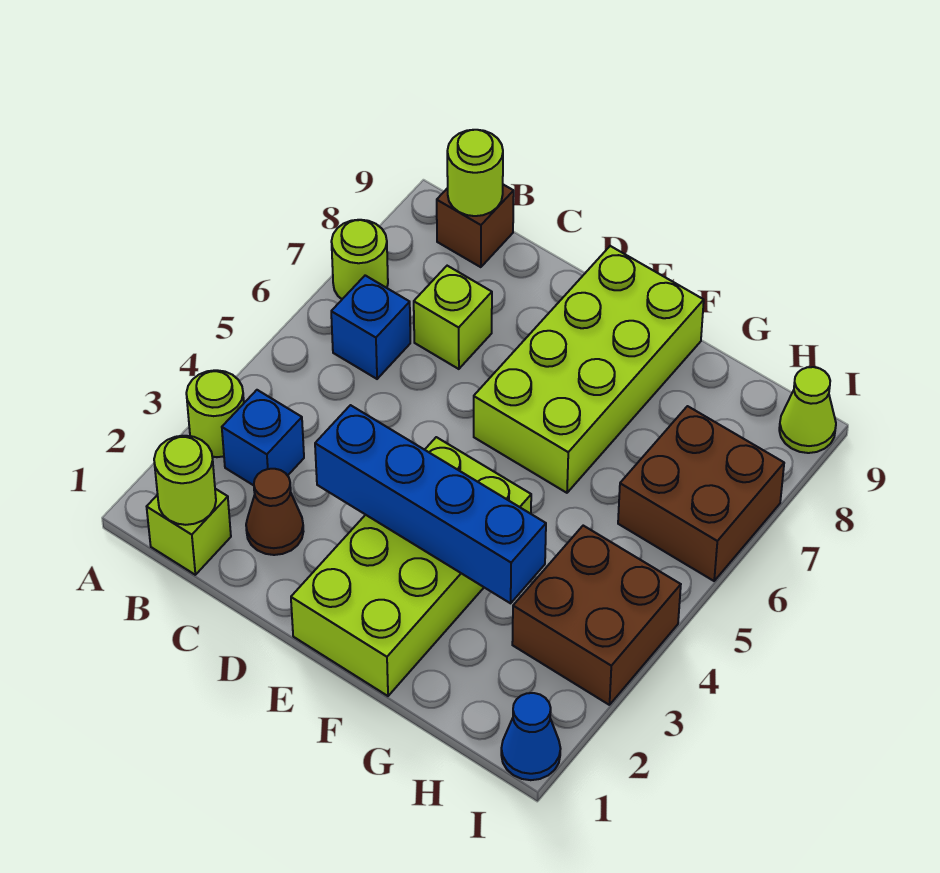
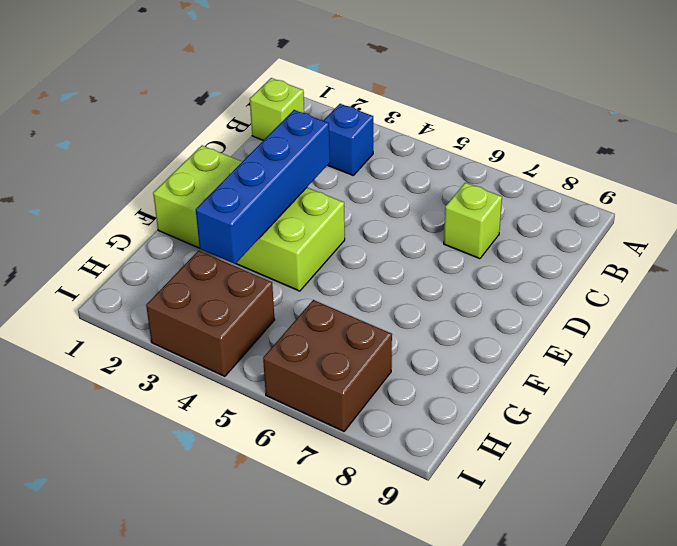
none -> lime round brick A3 level 1
none -> lime round brick A7 level 1
none -> blue brick B6 level 1

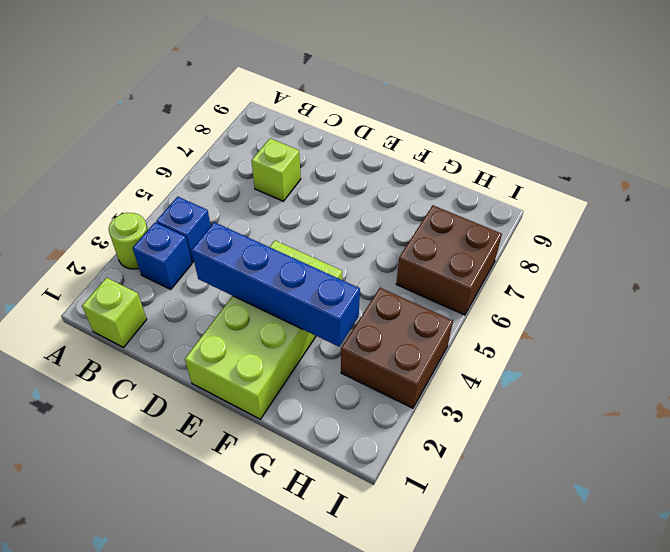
blue brick B4 level 1 -> blue brick B6 level 1
none -> lime round brick A7 level 1
none -> brown brick B9 level 1
none -> brown cone C2 level 1

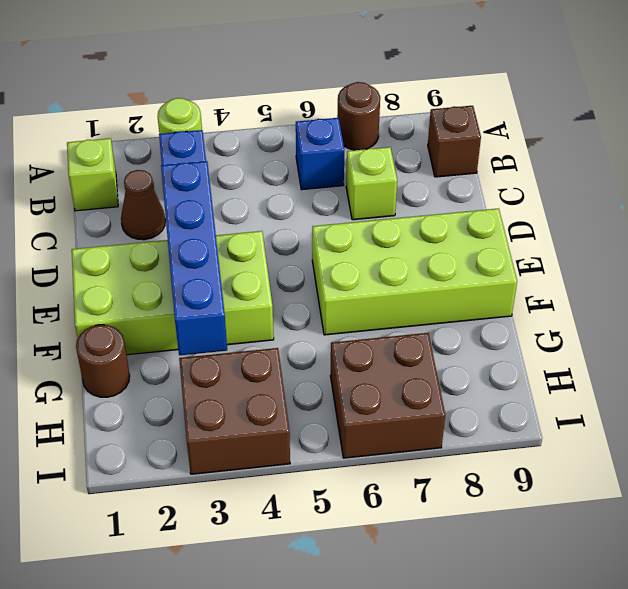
brown round brick A7 level 1 -> lime round brick A7 level 1
brown round brick G1 level 1 -> none
none -> blue cone I1 level 1
none -> lime cone I9 level 1
none -> lime round brick B1 level 2

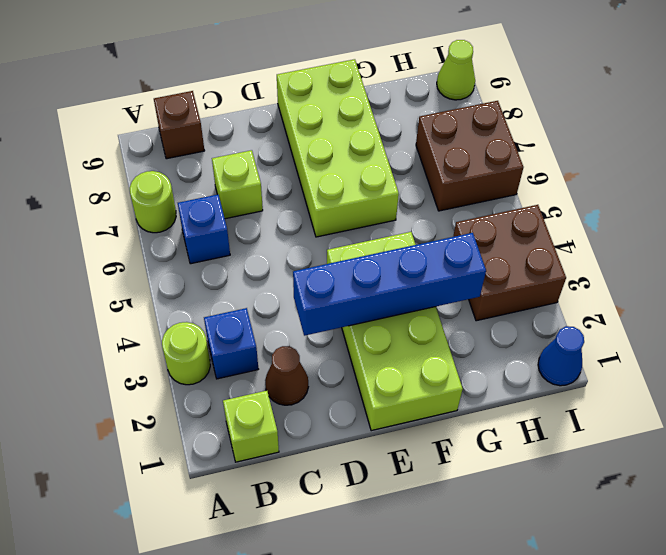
none -> lime round brick B1 level 2
none -> lime round brick B9 level 2

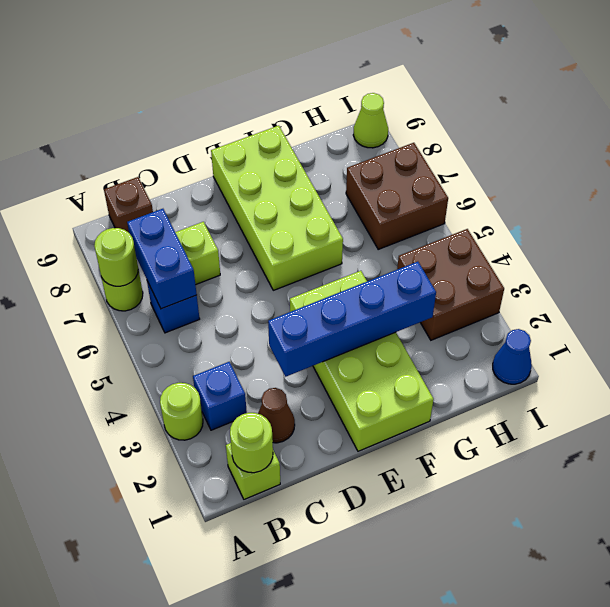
lime round brick A7 level 2 -> lime round brick B9 level 2
blue brick B6:B7 level 2 -> none

